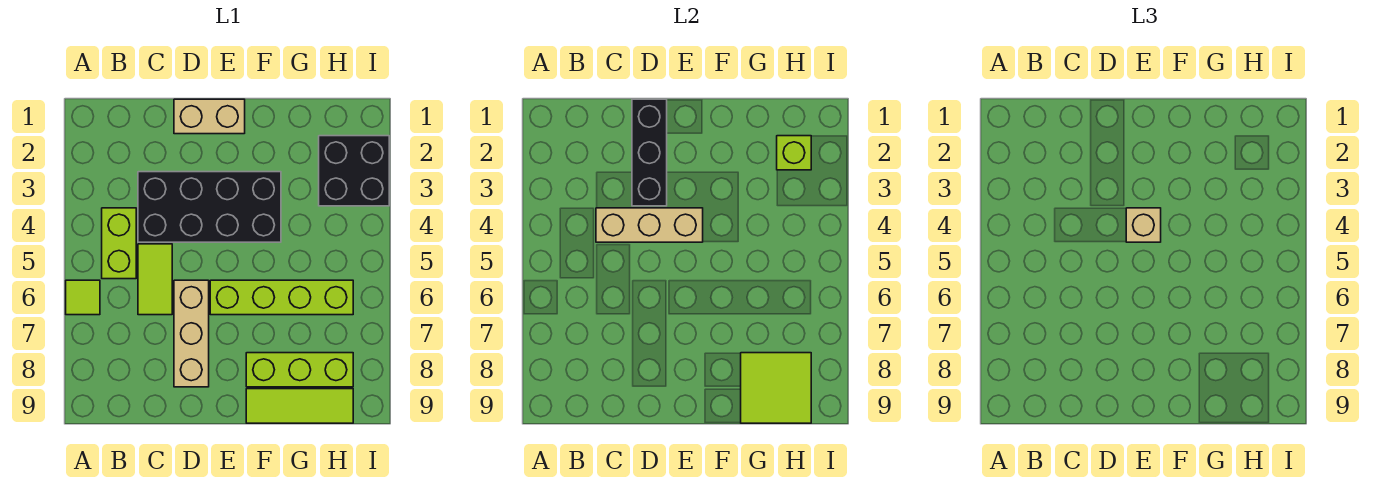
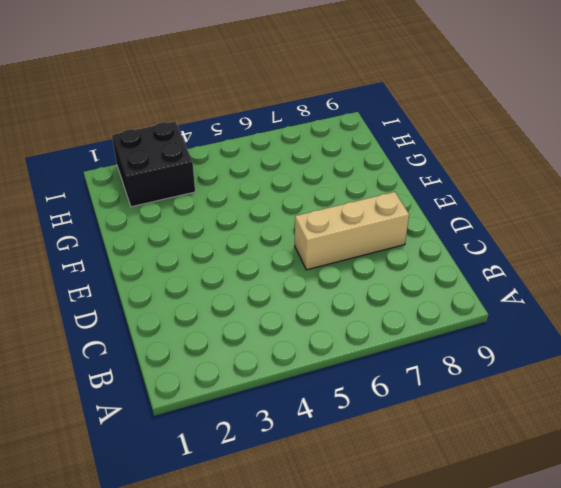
none -> lime tile A6 level 1
none -> lime brick B4:B5 level 1
none -> black brick C3:F4 level 1

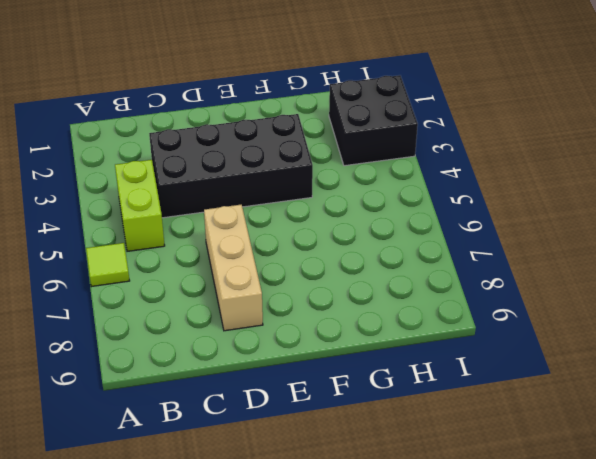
none -> lime tile C5:C6 level 1
none -> tan brick D1:E1 level 1
none -> lime brick E6:H6 level 1

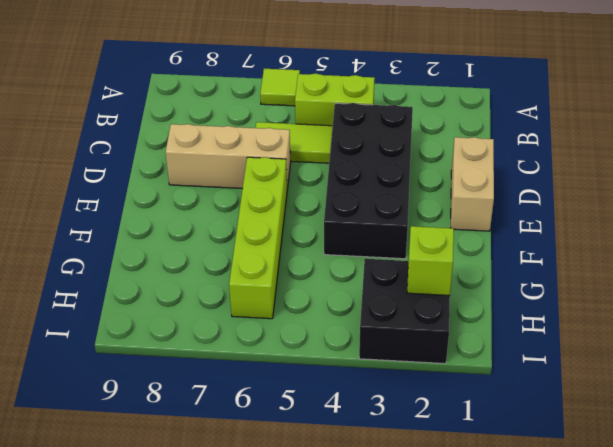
none -> lime brick F8:H8 level 1
none -> lime tile F9:H9 level 1
none -> tan brick C4:E4 level 2

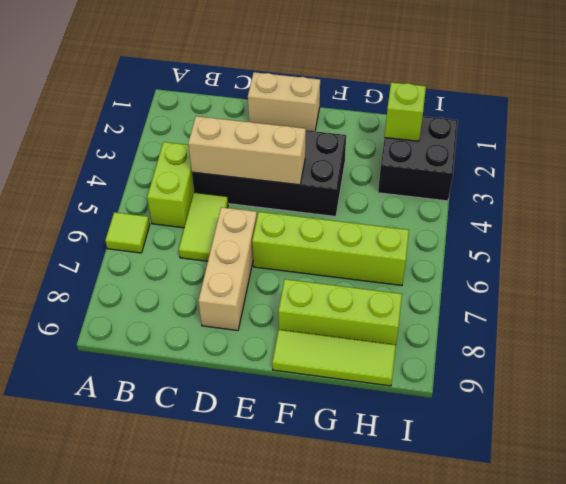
none -> black brick D1:D3 level 2
none -> lime tile G8:H9 level 2
none -> tan brick E4 level 3

